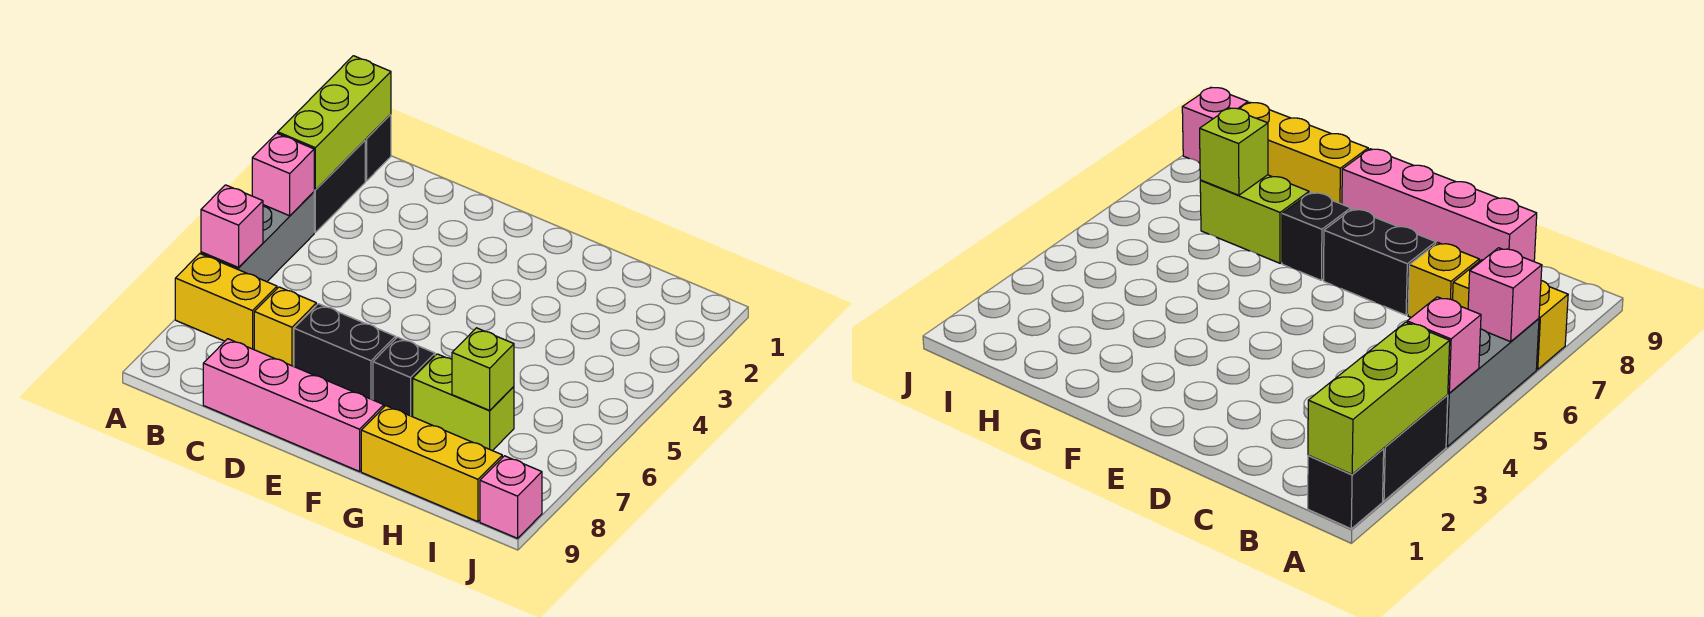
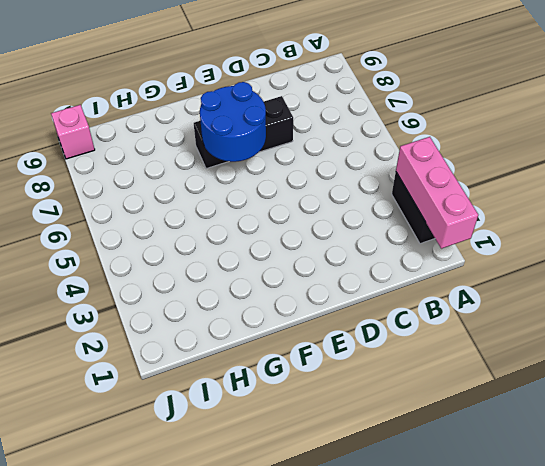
pink brick A1:A3 level 2 -> lime brick A1:A3 level 2
blue round brick E6:F7 level 2 -> none
none -> black brick A1 level 1
none -> grey brick A4:A6 level 1
none -> yellow brick A7:B7 level 1

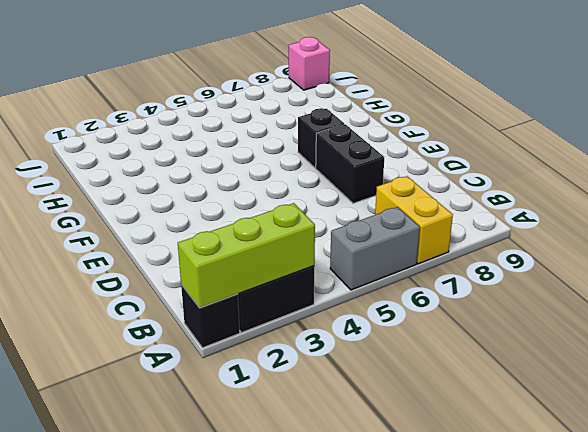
grey brick A5:A6 level 1 -> grey brick A4:A6 level 1
none -> yellow brick C7 level 1
none -> pink brick C9:F9 level 1
none -> lime brick G7:H7 level 1

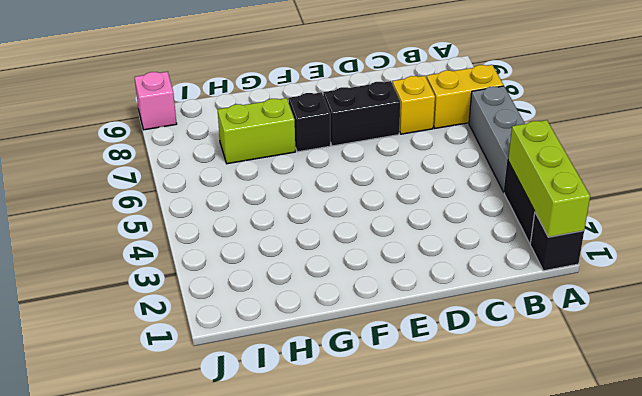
none -> pink brick C9:F9 level 1
none -> yellow brick G9:I9 level 1
none -> pink brick A4 level 2

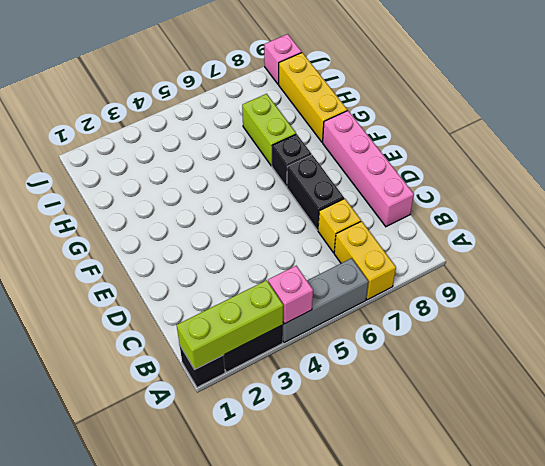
none -> pink brick A6 level 2
none -> lime brick H7 level 2

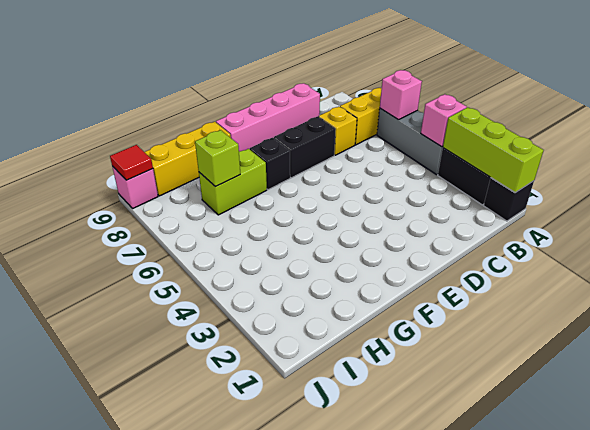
red tile J9 level 2 -> none

